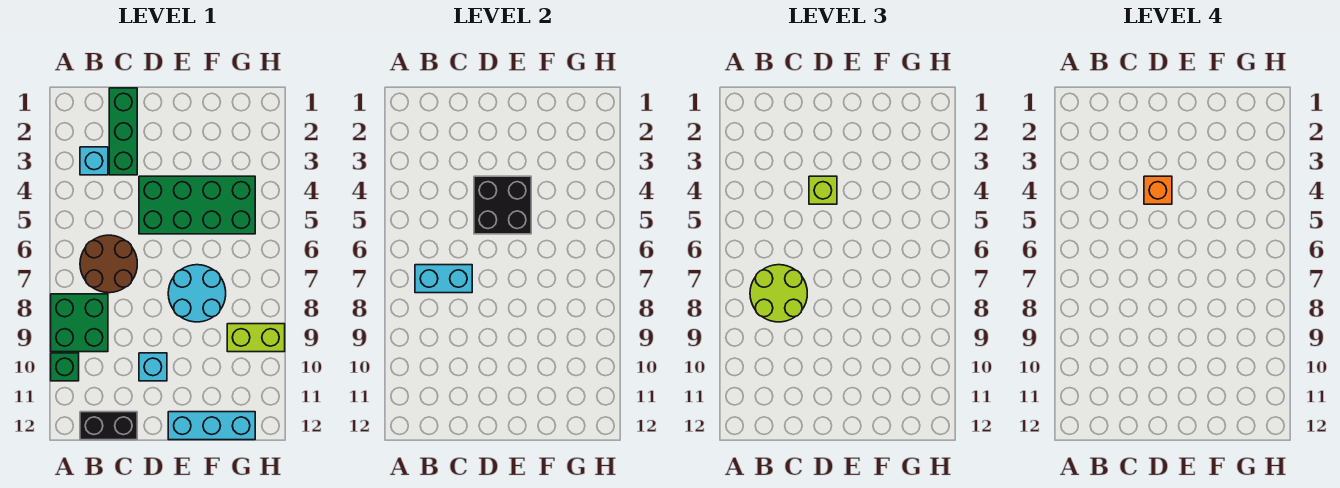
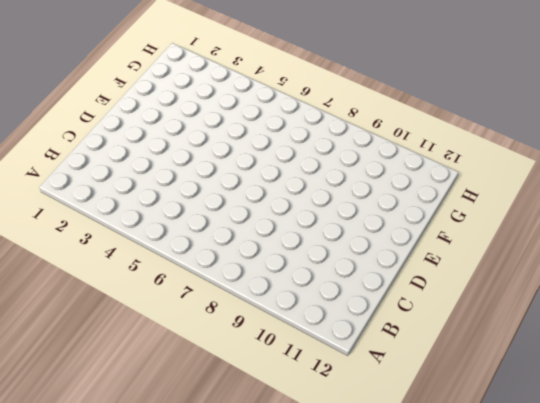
none -> green brick A8:B9 level 1
none -> green brick A10 level 1
none -> cyan brick B3 level 1

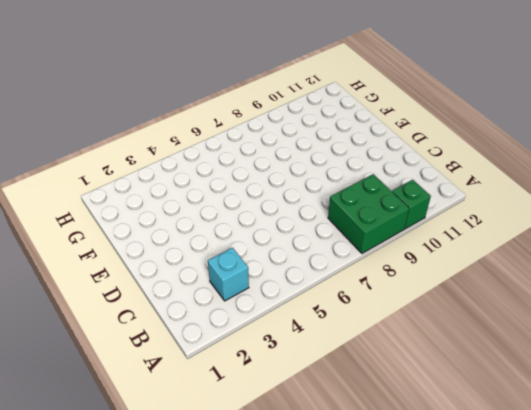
none -> brown round brick B6:C7 level 1
none -> black brick B12:C12 level 1
none -> green brick C1:C3 level 1

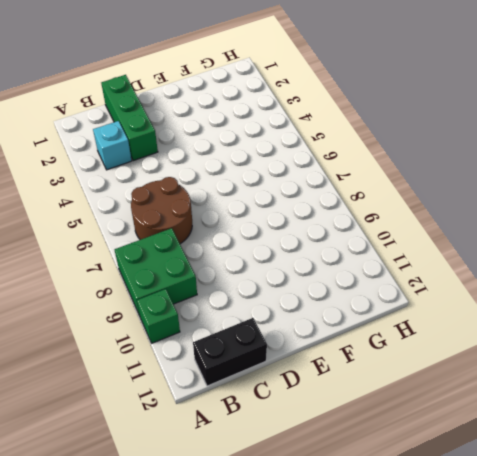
none -> green brick D4:G5 level 1
none -> cyan brick D10 level 1
none -> cyan round brick E7:F8 level 1

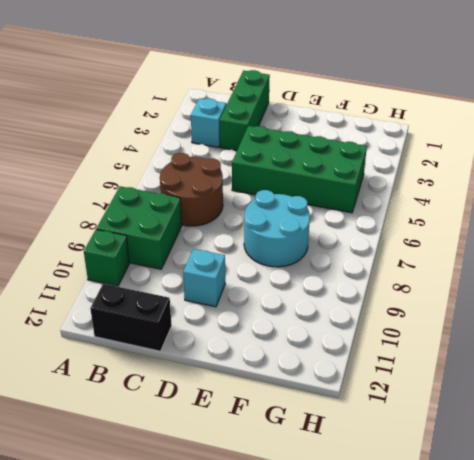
none -> cyan brick E12:G12 level 1
none -> lime brick G9:H9 level 1
none -> cyan brick B7:C7 level 2

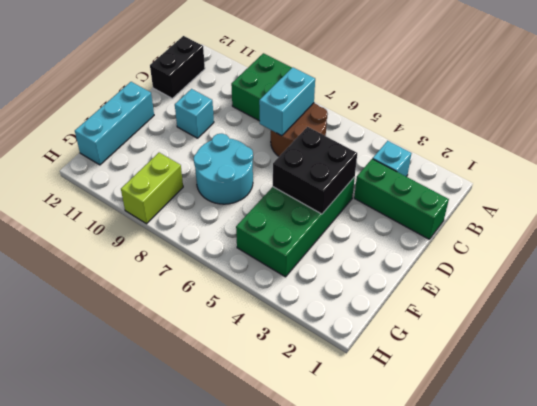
none -> green brick A10 level 1
none -> lime round brick B7:C8 level 3
none -> lime brick D4 level 3

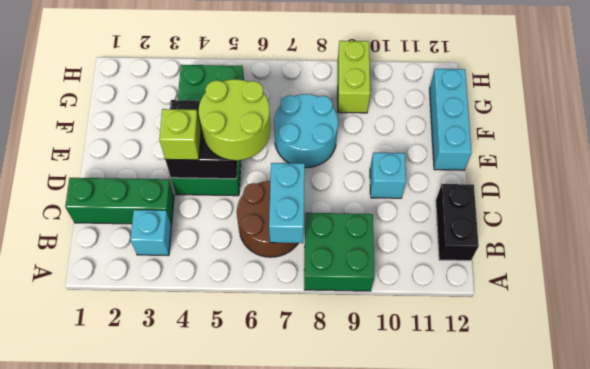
lime round brick D5:E6 level 3 -> lime round brick B7:C8 level 3
none -> green brick A10 level 1
none -> orange brick D4 level 4

